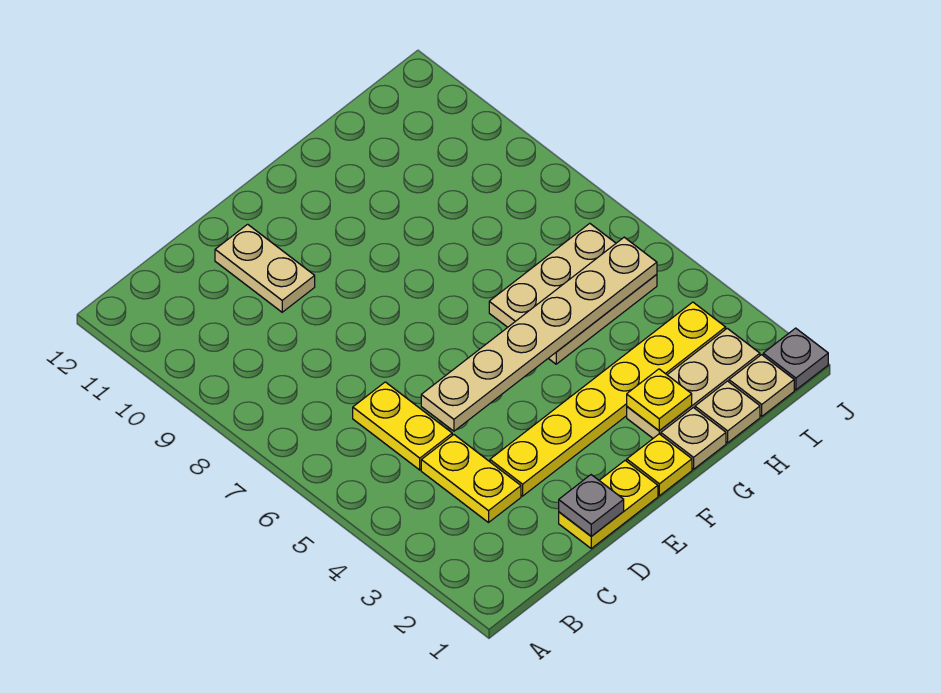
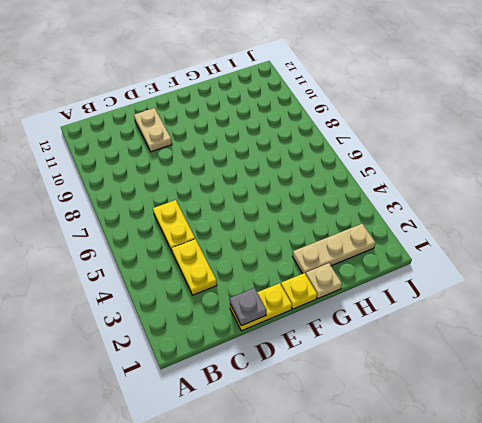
none -> yellow plate D3:I3 level 1
none -> tan plate G5:I6 level 1
none -> tan plate H1 level 1

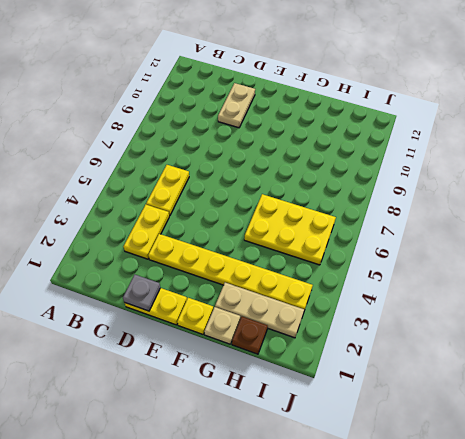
yellow plate G5:I6 level 1 -> tan plate G5:I6 level 1
brown plate H1 level 1 -> tan plate H1 level 1
none -> tan plate I1 level 1
none -> grey plate J1 level 1
none -> tan plate D5:I5 level 2

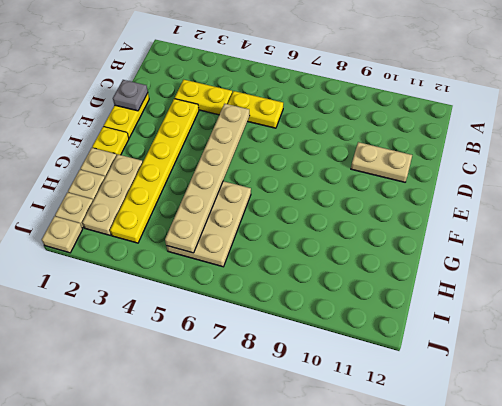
tan plate J1 level 1 -> grey plate J1 level 1
none -> yellow plate G2 level 2

